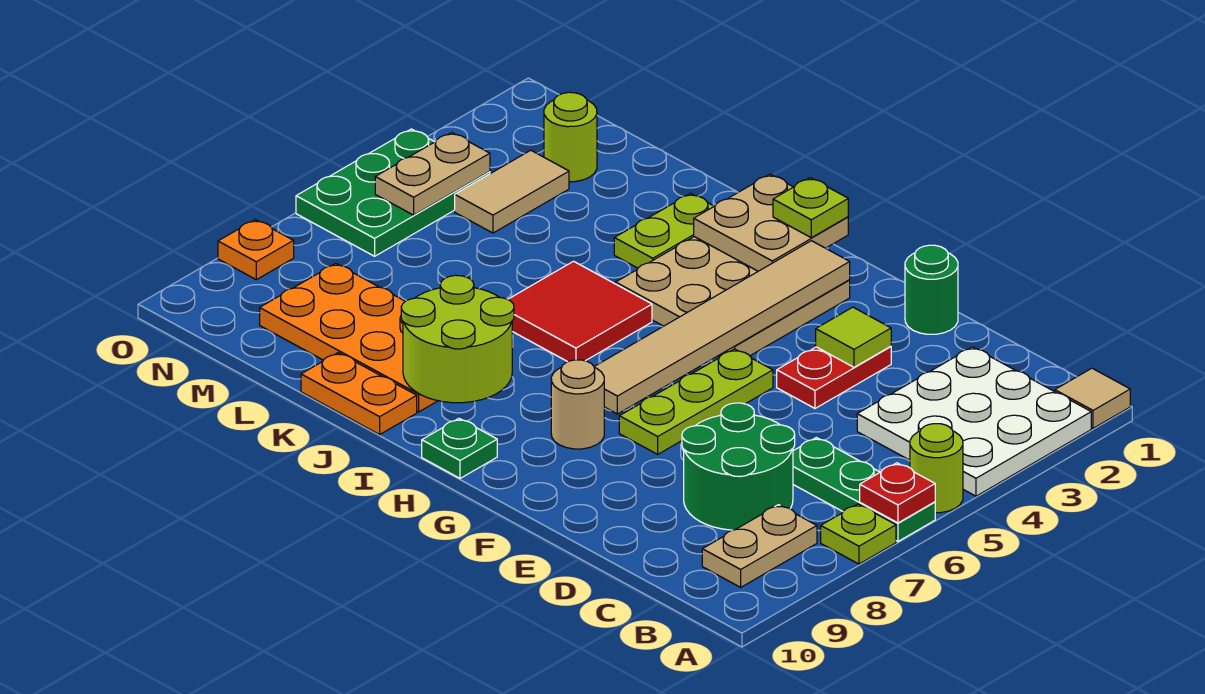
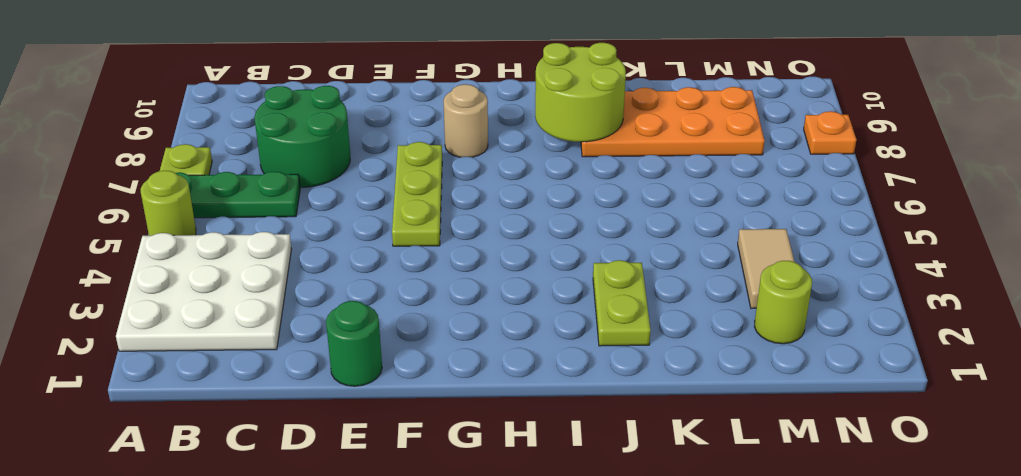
none -> tan tile A1 level 1
none -> tan plate B8:B9 level 1
none -> red plate E3:E4 level 1

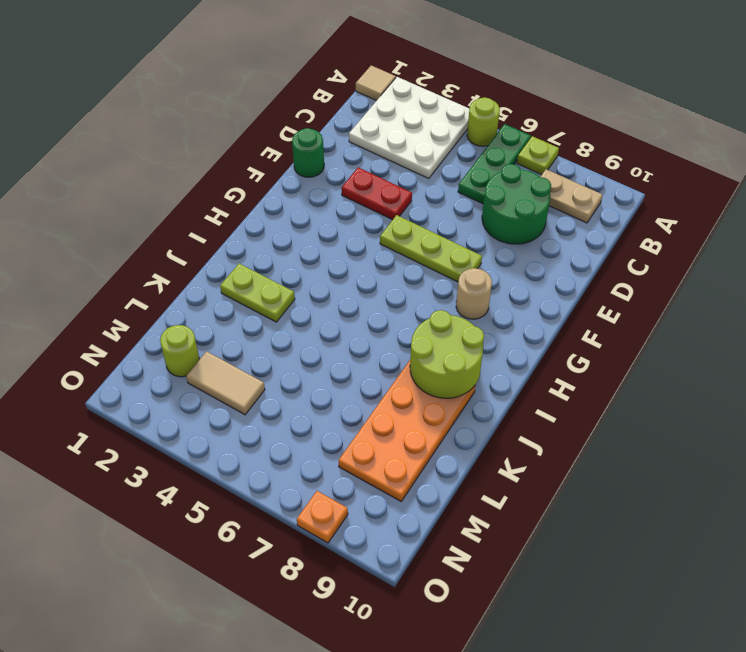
none -> tan plate G2:I4 level 1
none -> green plate H10 level 1
none -> red tile I5:J6 level 1

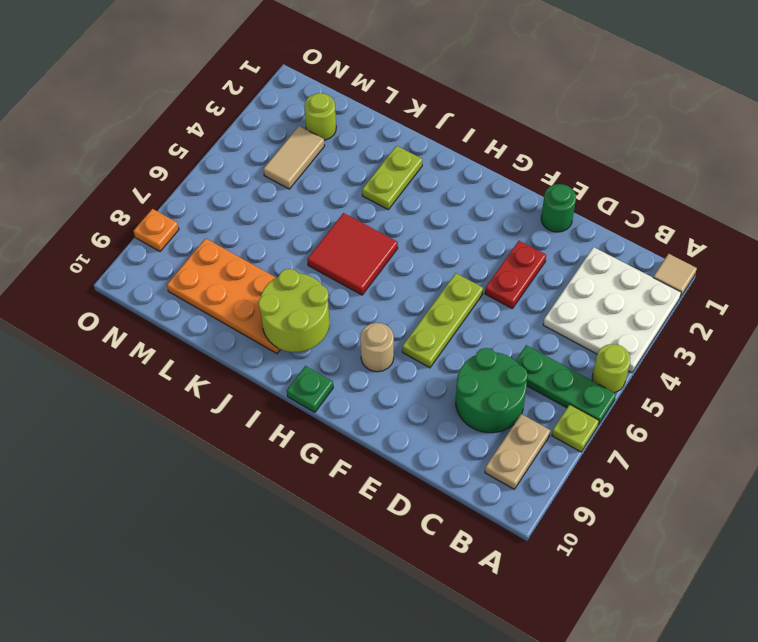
none -> tan plate G2:I4 level 1
none -> orange plate J10:K10 level 1
none -> green plate N4:O6 level 1

